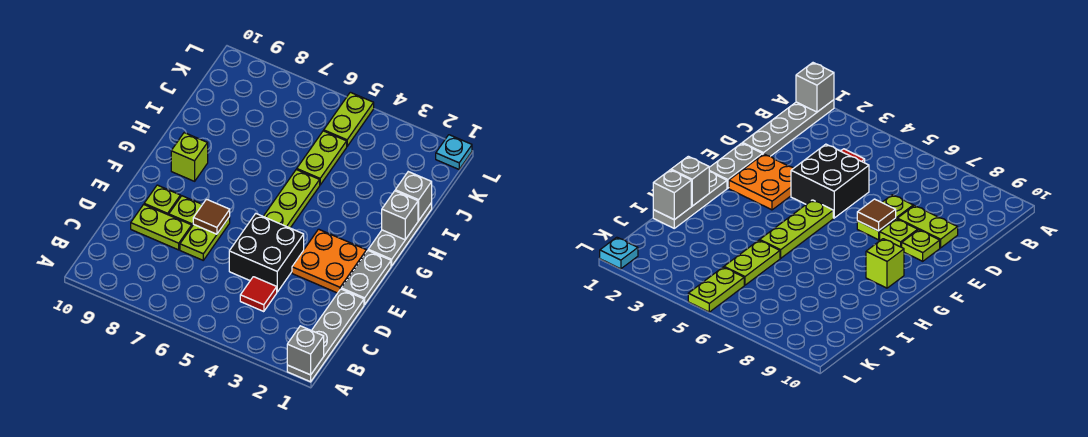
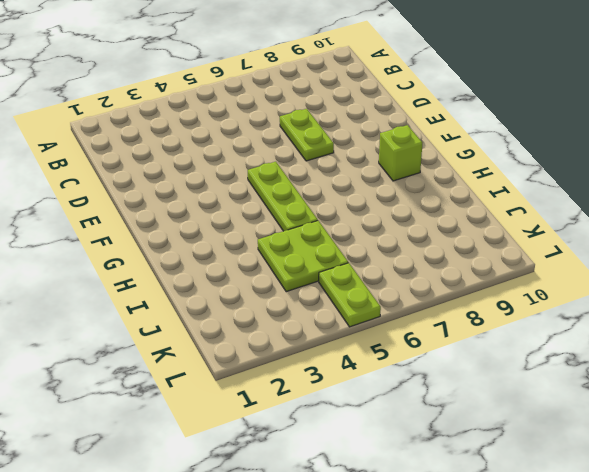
lime plate I4:J5 level 1 -> lime plate I5:J5 level 1
none -> grey plate A1:D1 level 1
none -> red tile C4 level 1
none -> black brick D4:E5 level 1

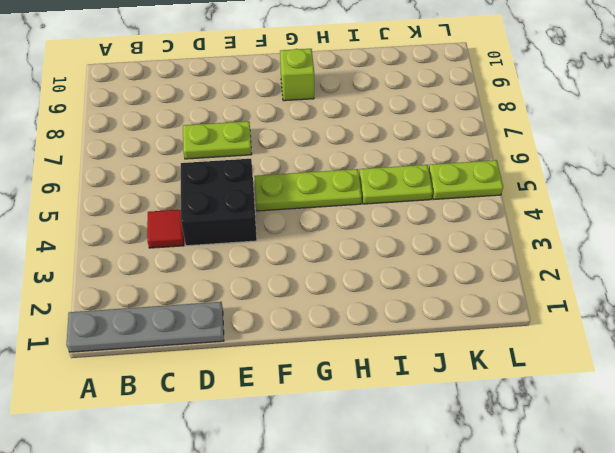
none -> lime plate D8:D9 level 1
none -> grey plate E1:F1 level 1
none -> orange plate E2:F3 level 1

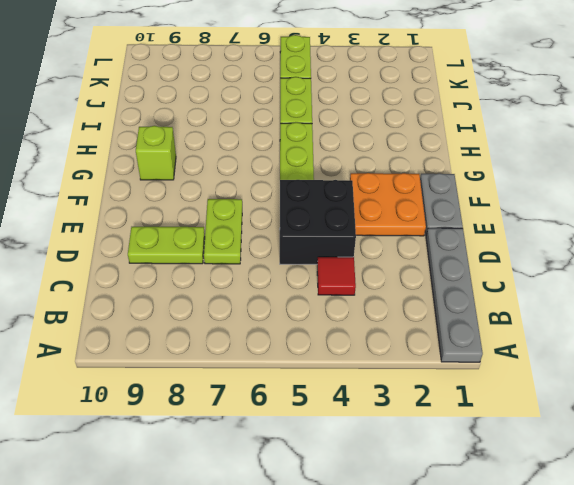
none -> lime plate E8 level 1
none -> lime plate E9 level 1
none -> grey plate G1:I1 level 1

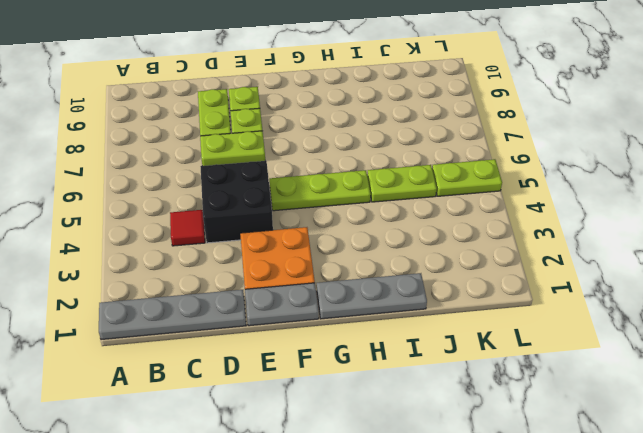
none -> lime brick G9 level 1
none -> cyan plate L1 level 1
none -> grey brick A1 level 2

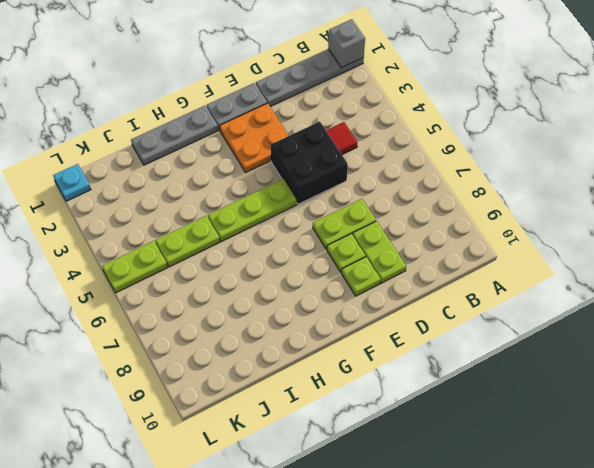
none -> lime brick G9 level 1
none -> brown tile E7 level 2
none -> grey brick H1 level 2

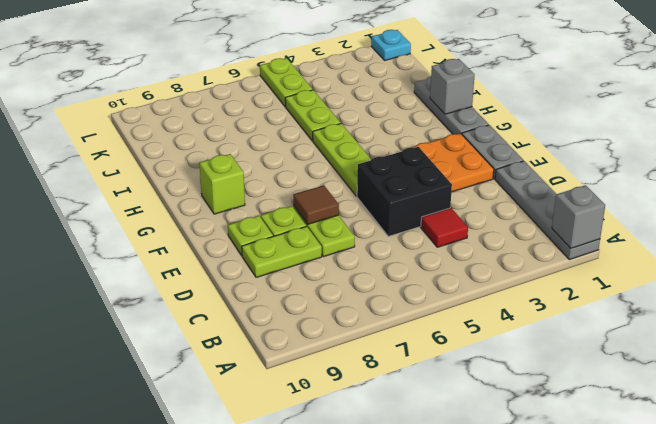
none -> grey brick I1 level 2

